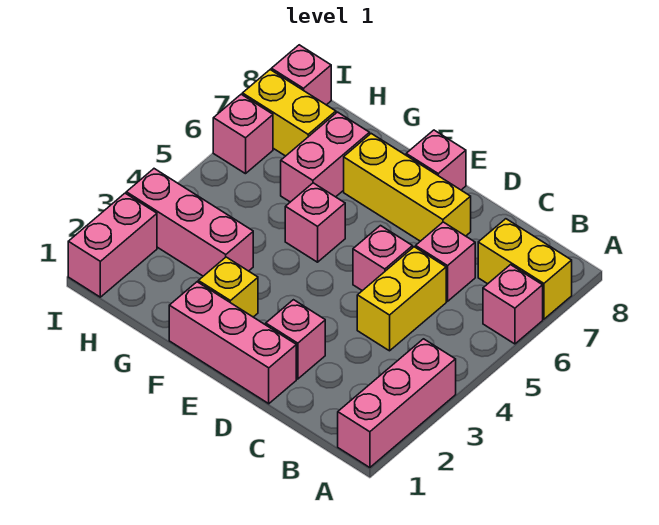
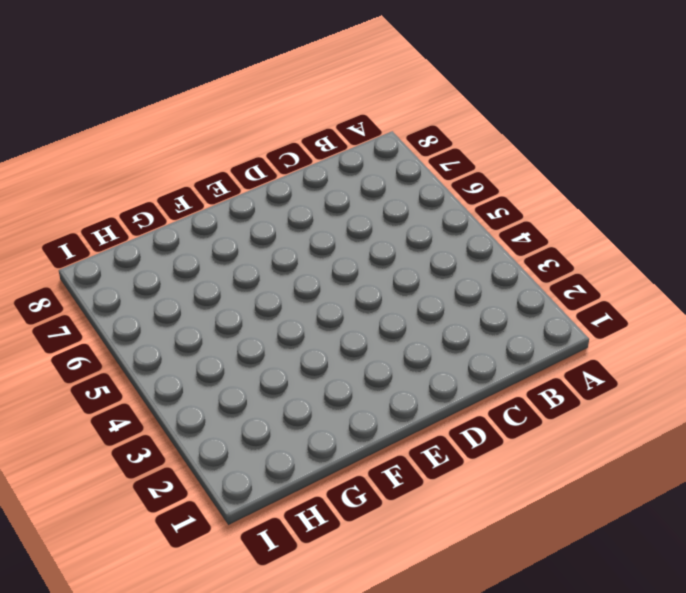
none -> pink brick A1:A3 level 1
none -> pink brick A6 level 1
none -> yellow brick A7:B7 level 1

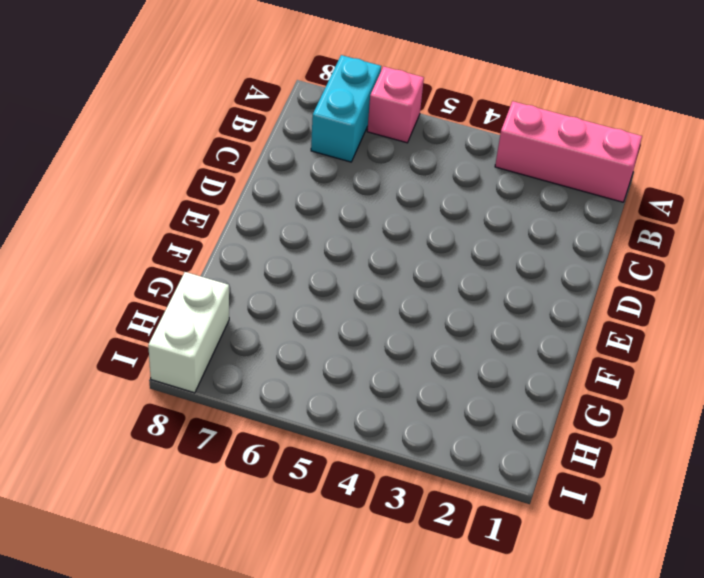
cyan brick A7:B7 level 1 -> yellow brick A7:B7 level 1
white brick H8:I8 level 1 -> pink brick I8 level 1
none -> yellow brick C4:C5 level 1
none -> pink brick C6 level 1
none -> pink brick D1:F1 level 1

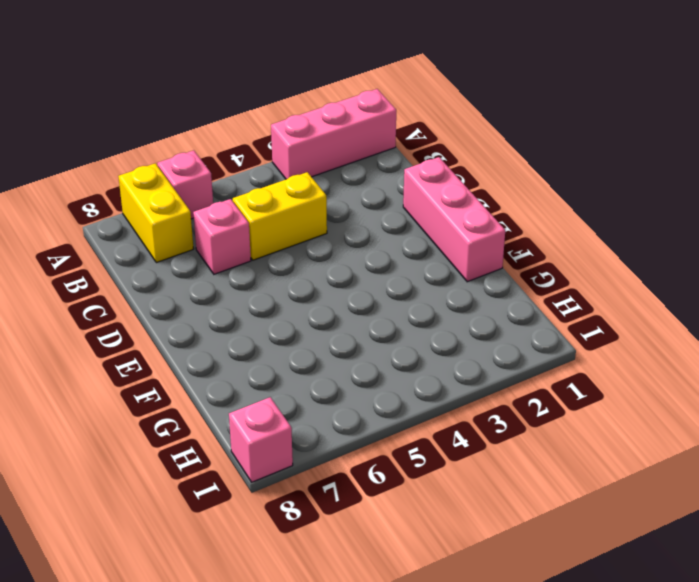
none -> pink brick D2 level 1
none -> pink brick D5 level 1
none -> yellow brick D7:F7 level 1

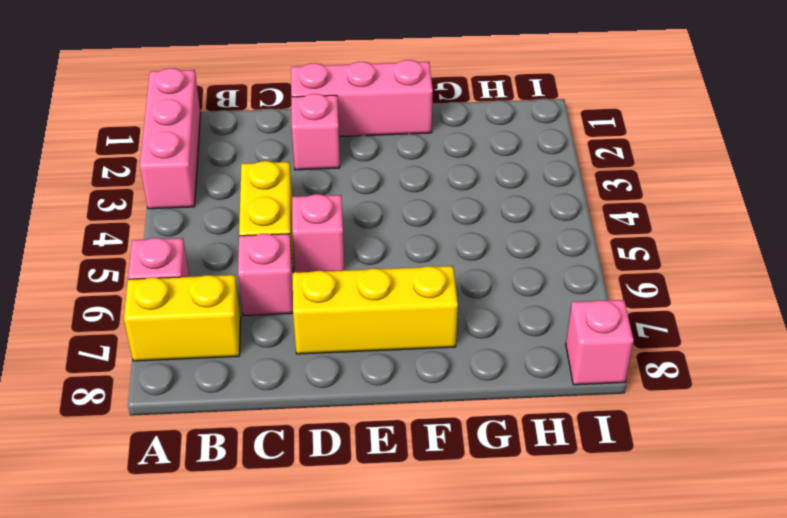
none -> pink brick E8 level 1
none -> yellow brick F2 level 1
none -> pink brick F5 level 1

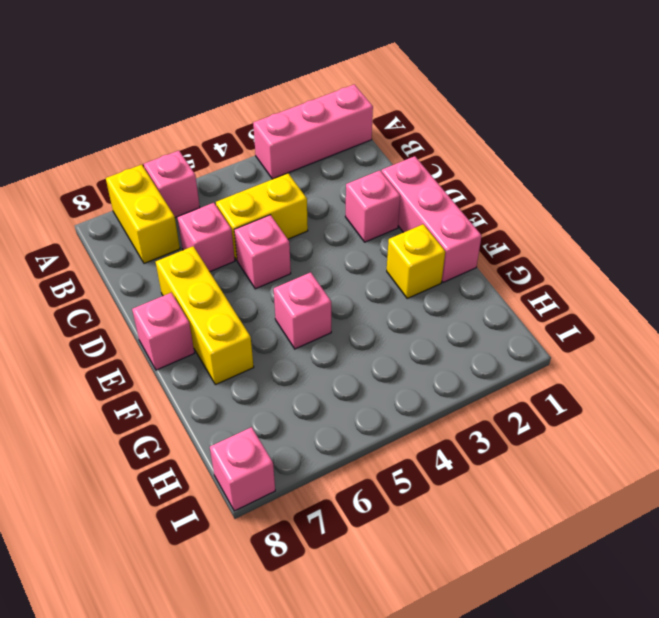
none -> pink brick G3:I3 level 1
none -> pink brick G6:G7 level 1
none -> yellow brick H7:I7 level 1

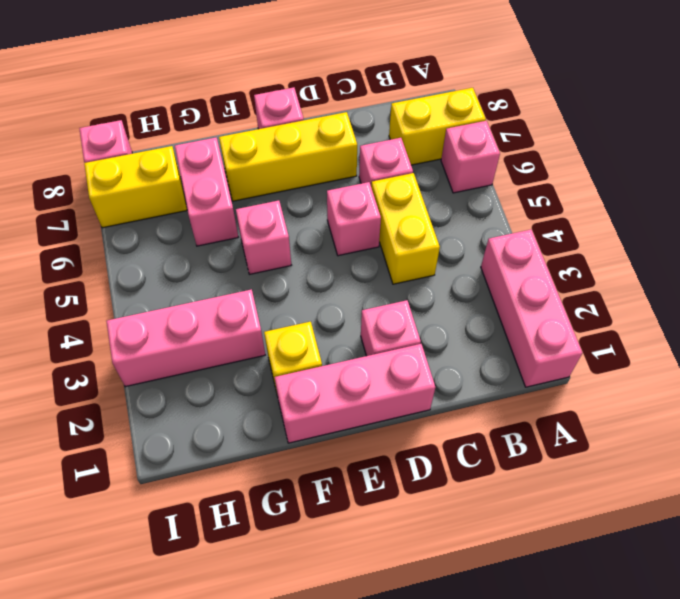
none -> pink brick I1:I2 level 1
none -> pink brick I6 level 1

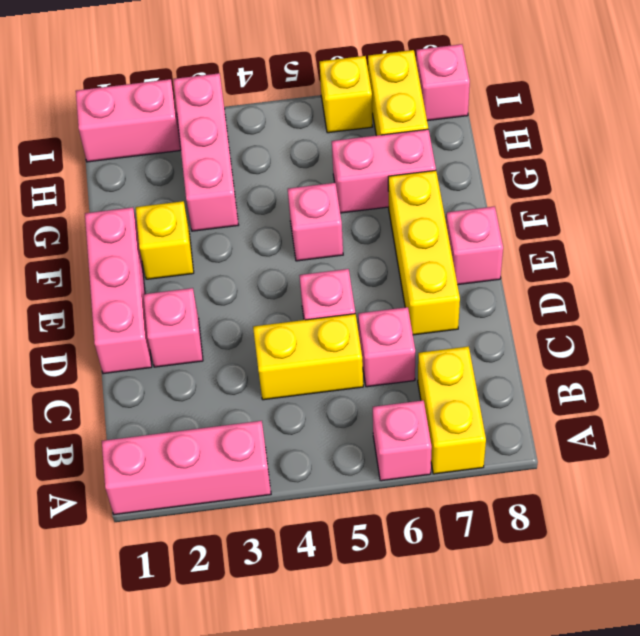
yellow brick I6 level 1 -> pink brick I6 level 1

